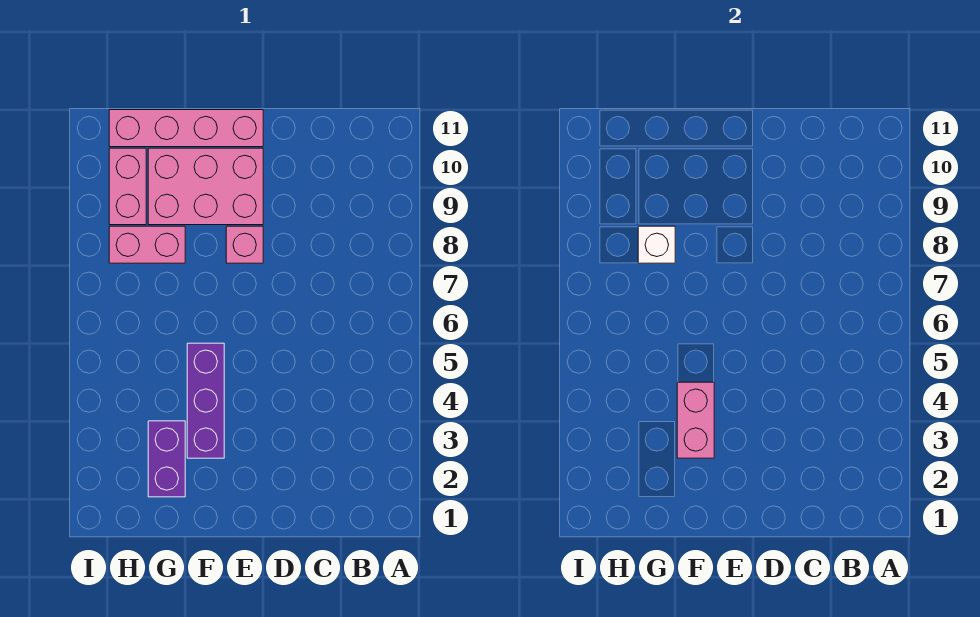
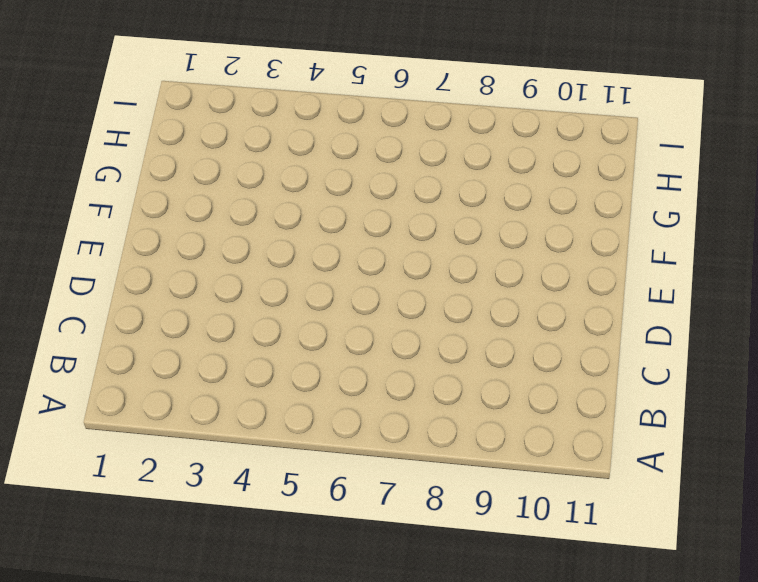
none -> pink brick E8 level 1
none -> pink brick E9:G10 level 1

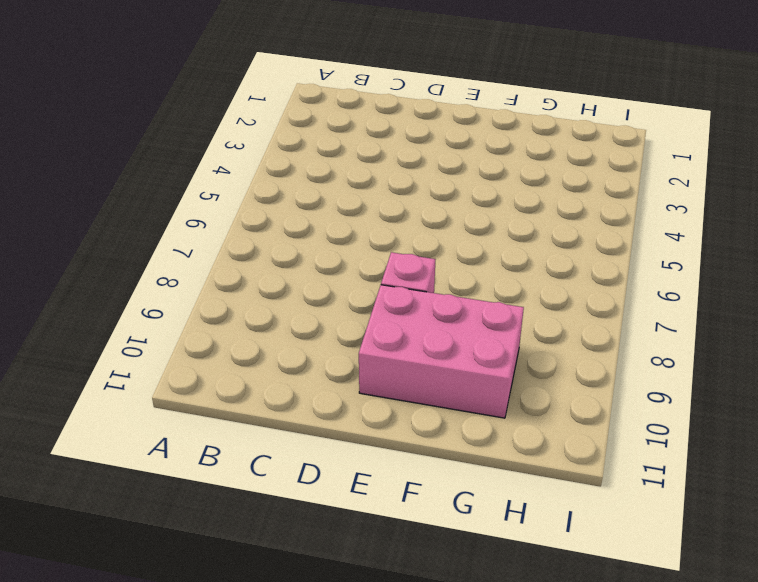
none -> pink brick E11:H11 level 1
none -> purple brick F3:F5 level 1

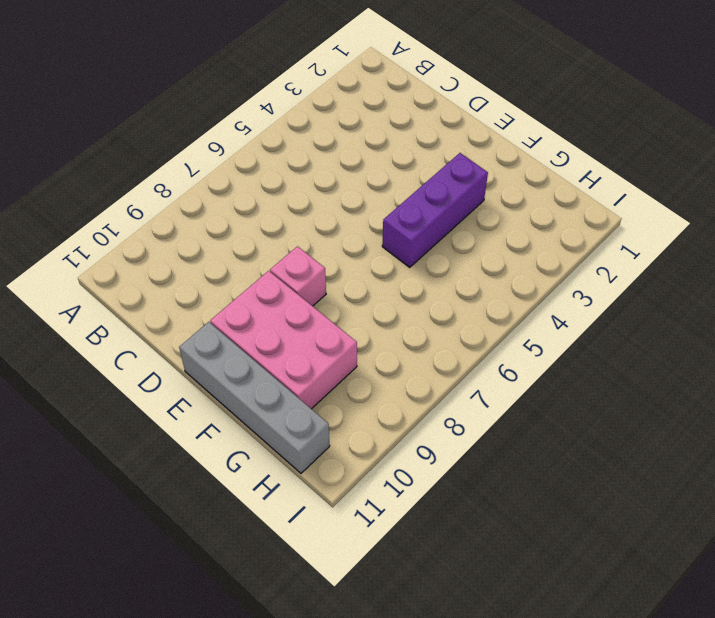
grey brick E11:H11 level 1 -> pink brick E11:H11 level 1
none -> purple brick G2:G3 level 1
none -> pink brick G8:H8 level 1

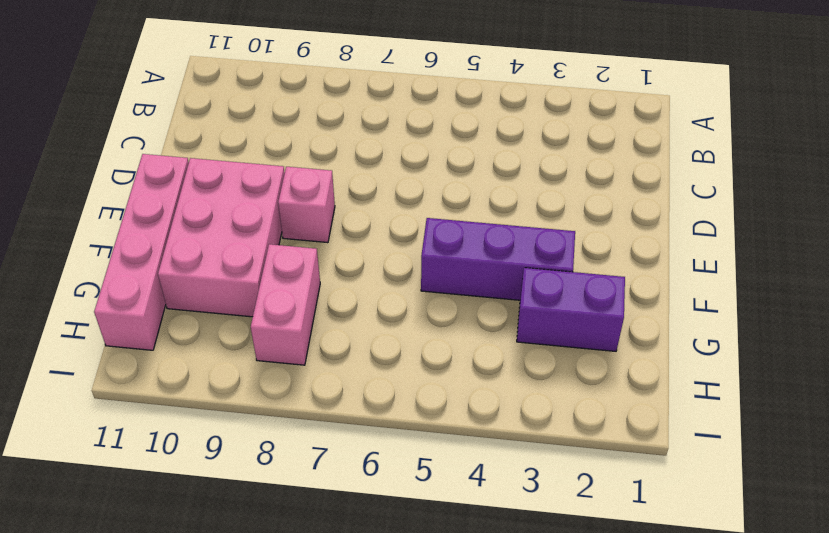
none -> pink brick H9:H10 level 1
none -> pink brick F3:F4 level 2

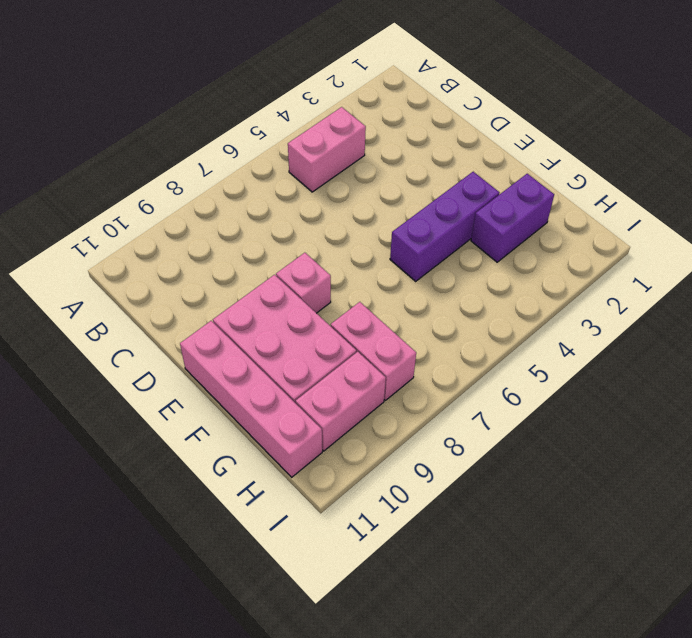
pink brick B4:B5 level 1 -> pink brick F3:F4 level 2
none -> white brick G8 level 2

